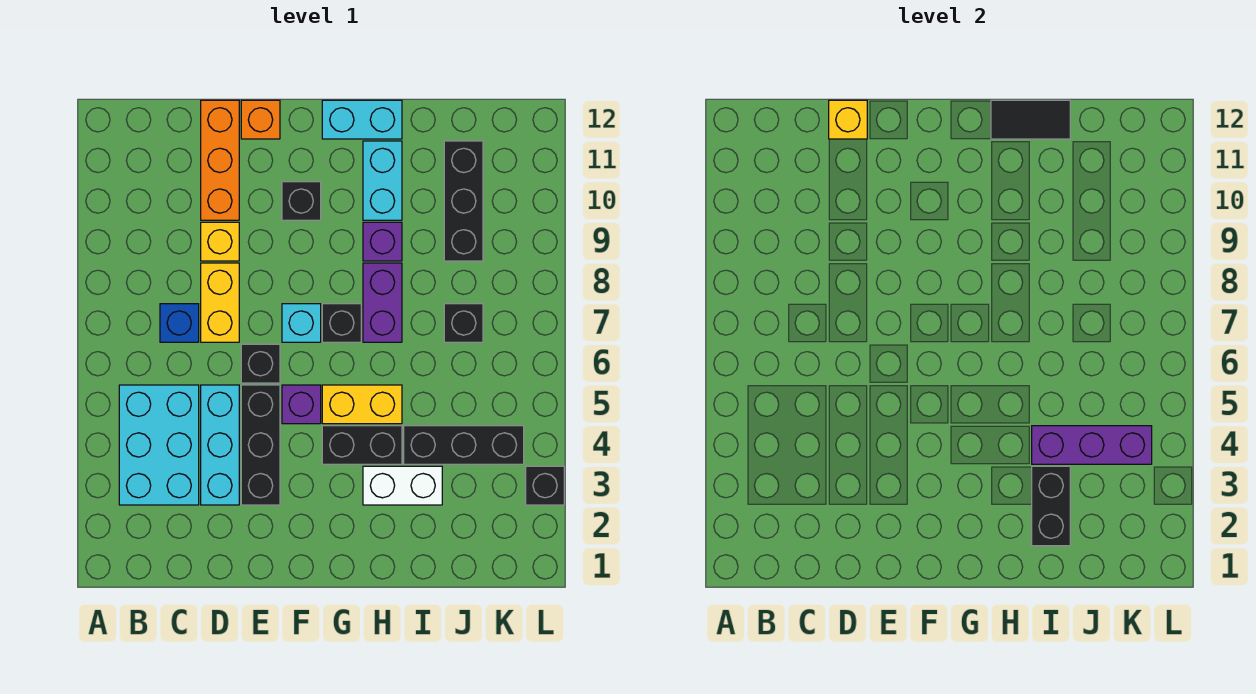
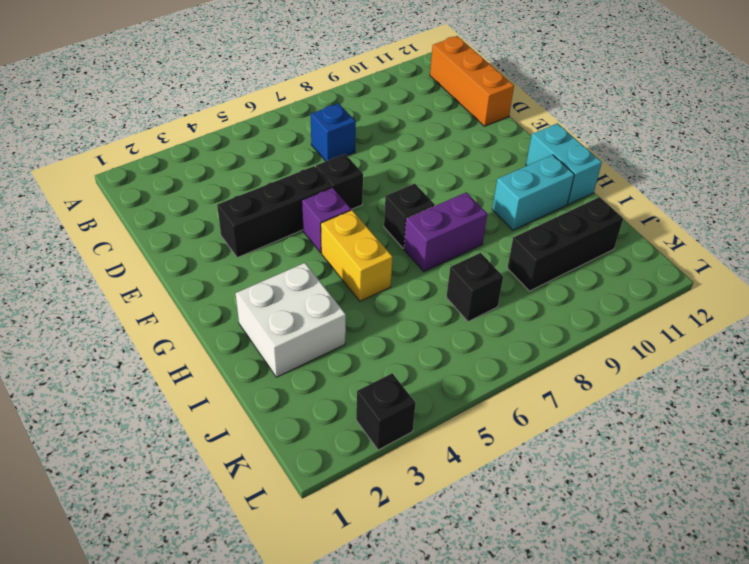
orange brick B12:D12 level 1 -> orange brick D10:D12 level 1
white brick H2:I3 level 1 -> white brick H3:I3 level 1
none -> cyan brick B3:C5 level 1
none -> cyan brick D3:D5 level 1
none -> yellow brick D7:D8 level 1

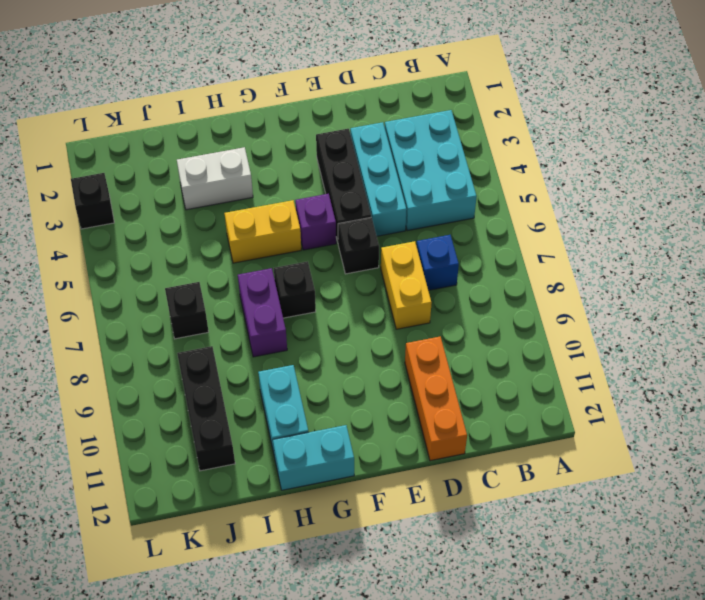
none -> yellow brick D9 level 1
none -> orange brick E12 level 1
none -> cyan brick F7 level 1

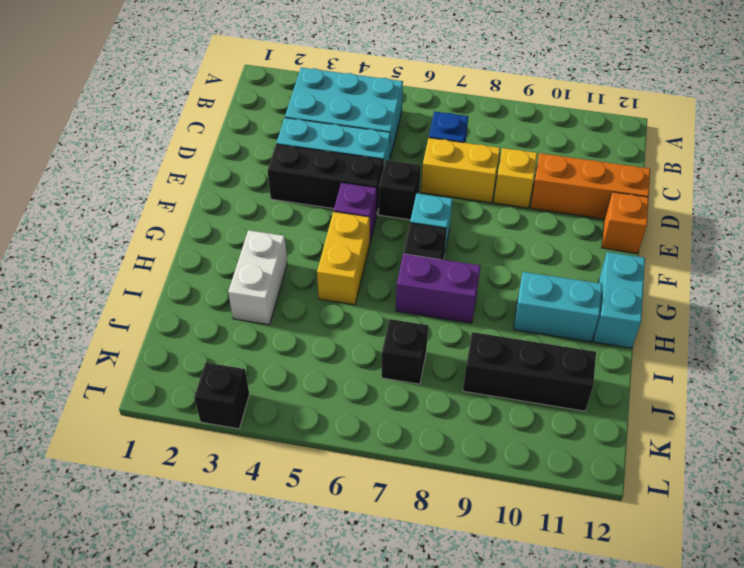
none -> black brick F10 level 1
none -> black brick G4:H4 level 1
none -> purple brick H9 level 1

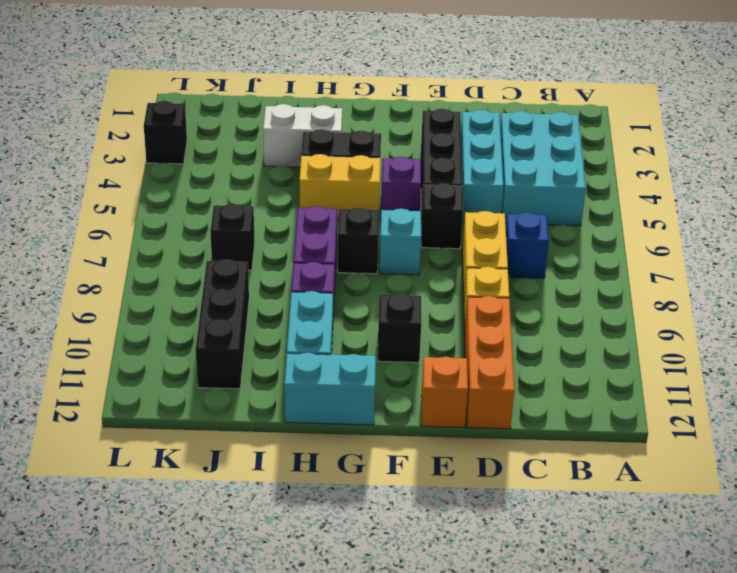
none -> black brick I4:K4 level 1
none -> yellow brick D12 level 2
none -> black tile H12:I12 level 2

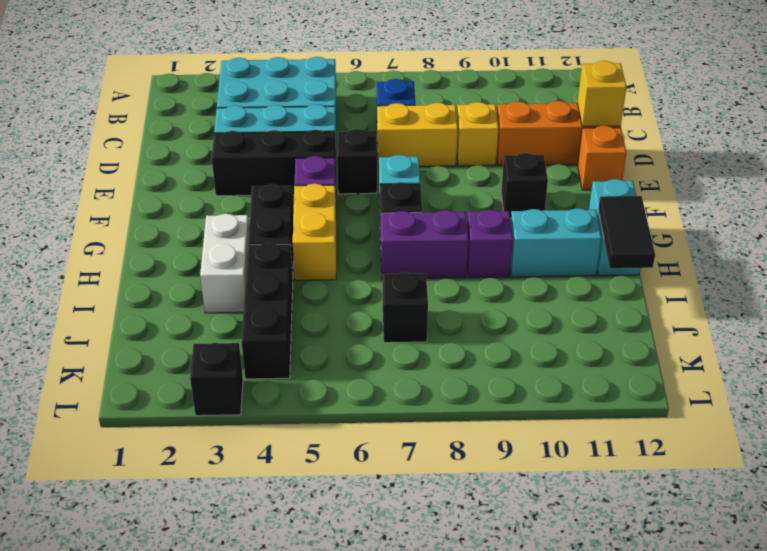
none -> black brick J9:J11 level 1
none -> black brick I2:I3 level 2
none -> purple brick I4:K4 level 2

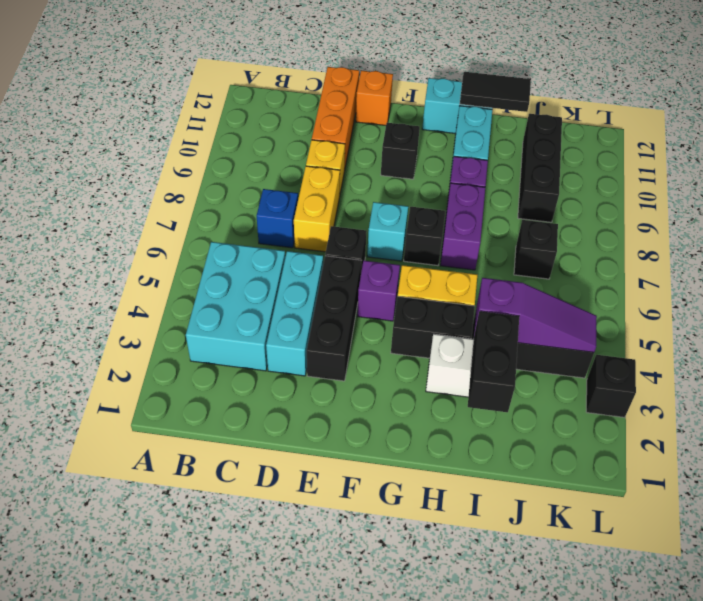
purple slope I4:K4 level 2 top I -> purple brick I4:K4 level 2
none -> yellow brick D12 level 2

